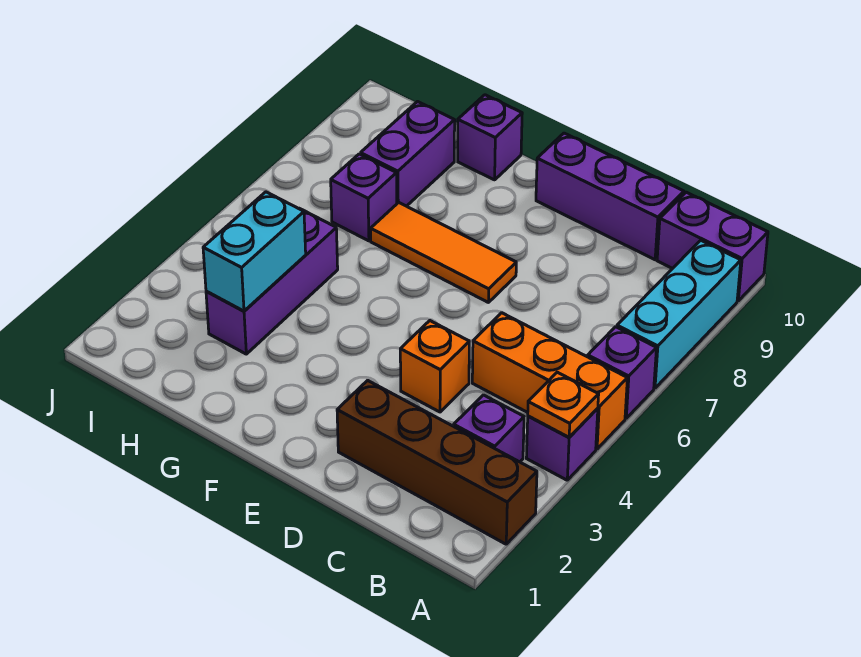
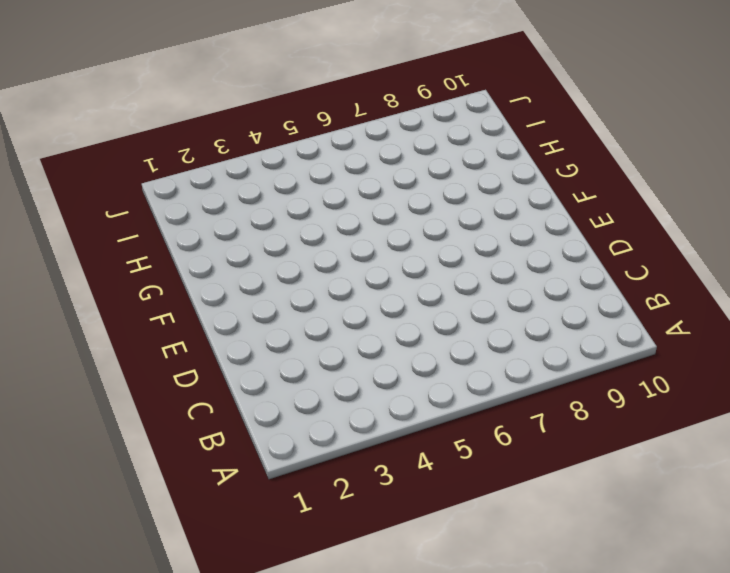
none -> brown brick A2:D2 level 1
none -> purple brick A4 level 1
none -> orange brick A5:C5 level 1

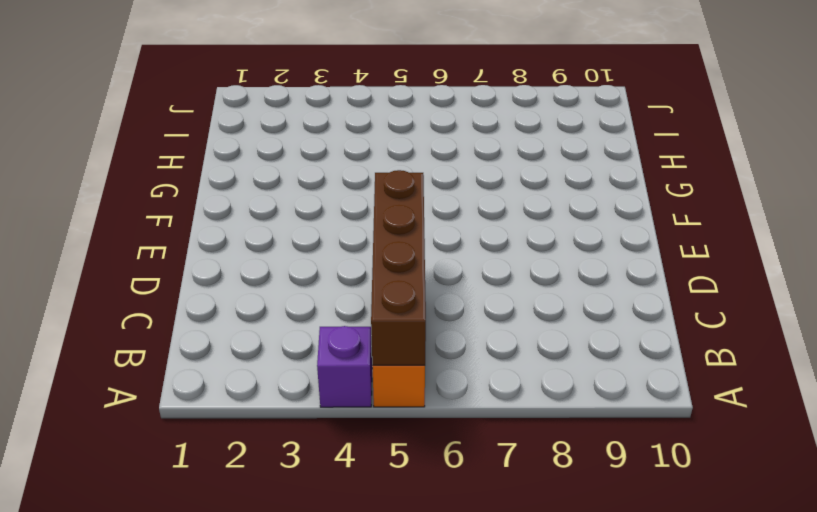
brown brick A5:D5 level 2 -> brown brick A2:D2 level 1
none -> purple brick A6 level 1
none -> cyan brick A7:A9 level 1
none -> purple brick A10:B10 level 1

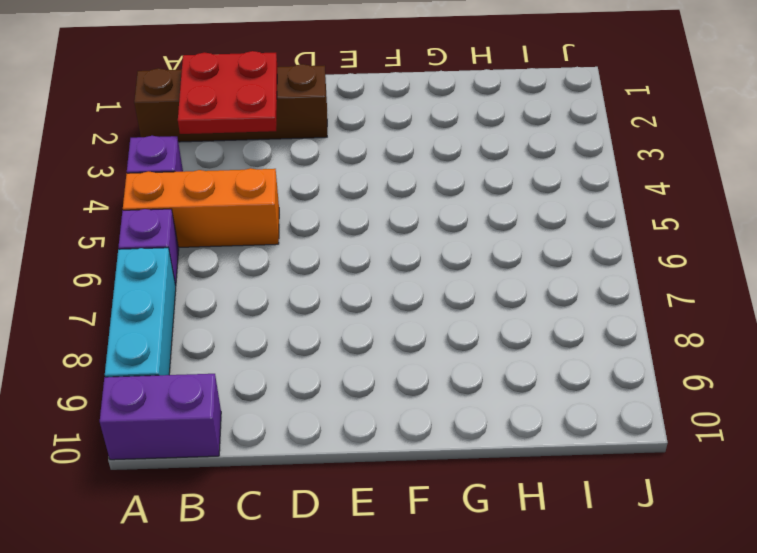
red plate B2:C3 level 2 -> none
none -> purple brick B3 level 1
none -> purple brick C10:E10 level 1
none -> orange brick D4 level 1

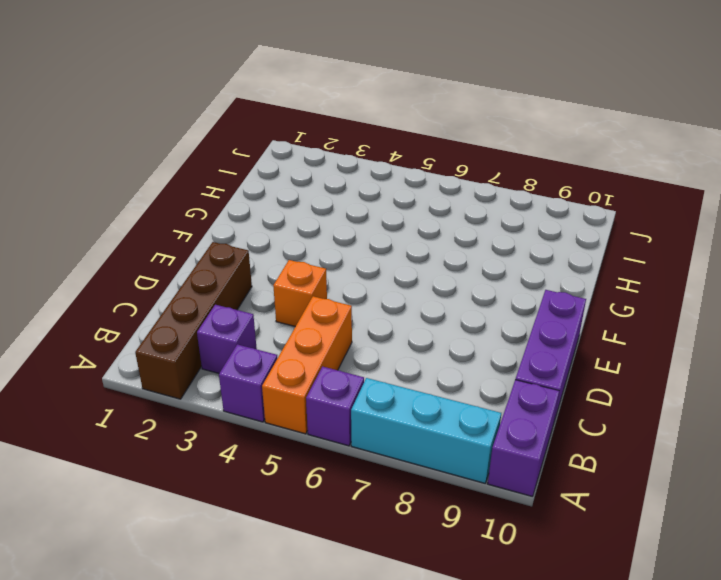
none -> orange tile E7:G7 level 1
none -> purple brick G10 level 1
none -> purple brick H3:H5 level 1

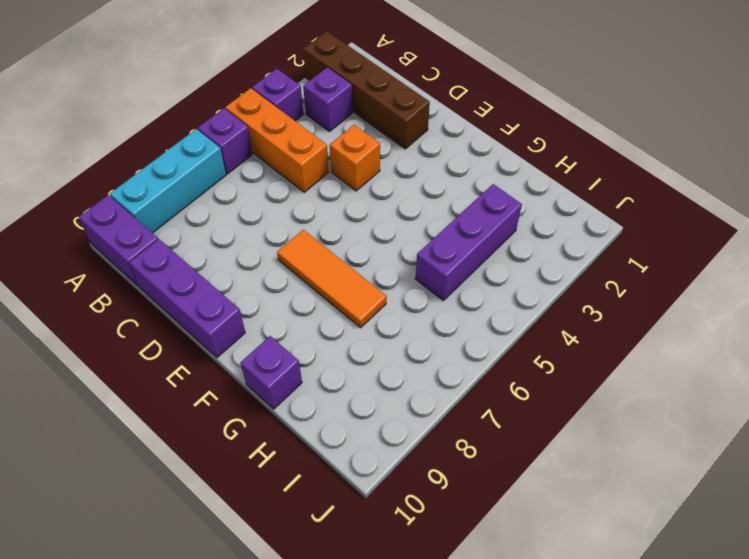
none -> purple brick H7 level 1
none -> purple brick H8:H9 level 1
none -> orange plate A4 level 2

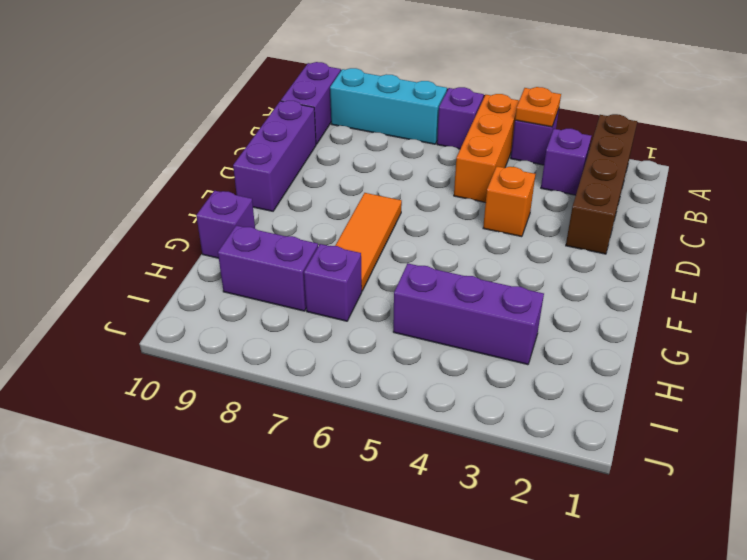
none -> cyan brick H3:H4 level 2

